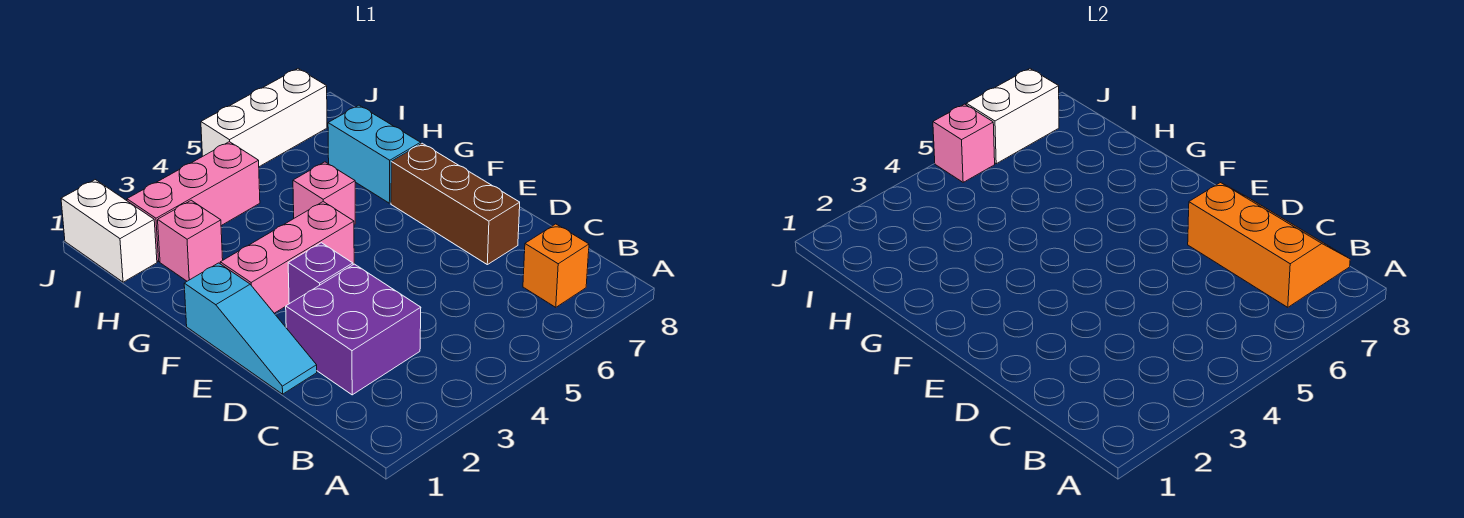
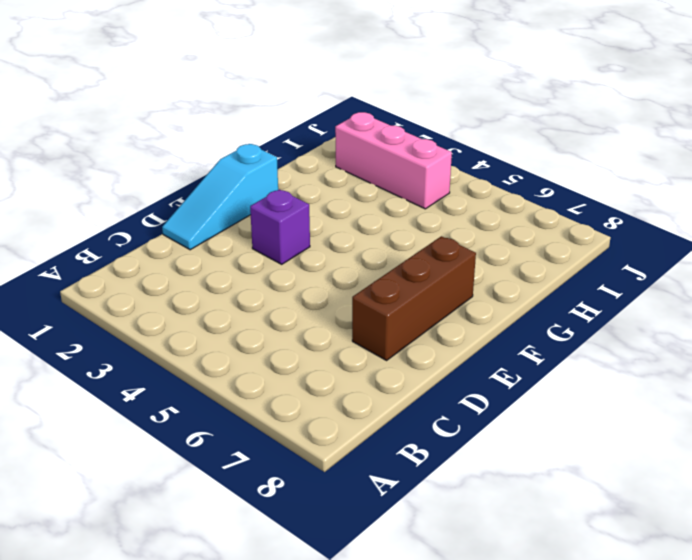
none -> orange brick B7 level 1
none -> purple brick C2:D3 level 1
none -> pink brick F2:F4 level 1

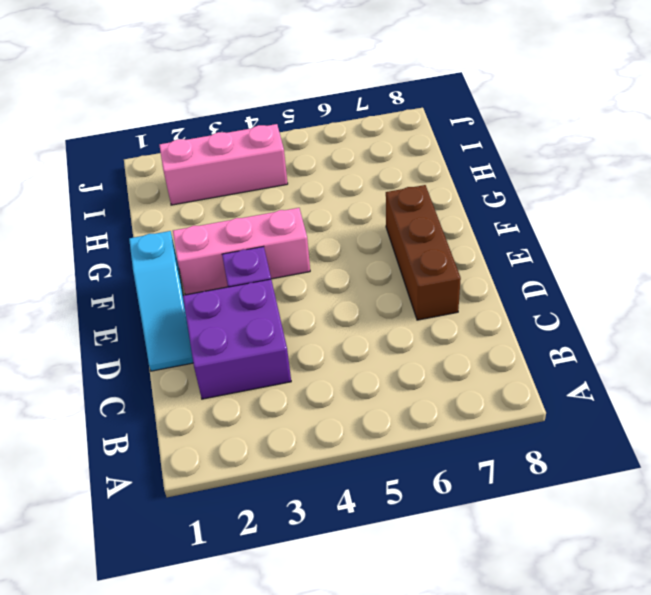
none -> orange brick B7 level 1
none -> pink brick G5 level 1
none -> cyan brick G7:H7 level 1

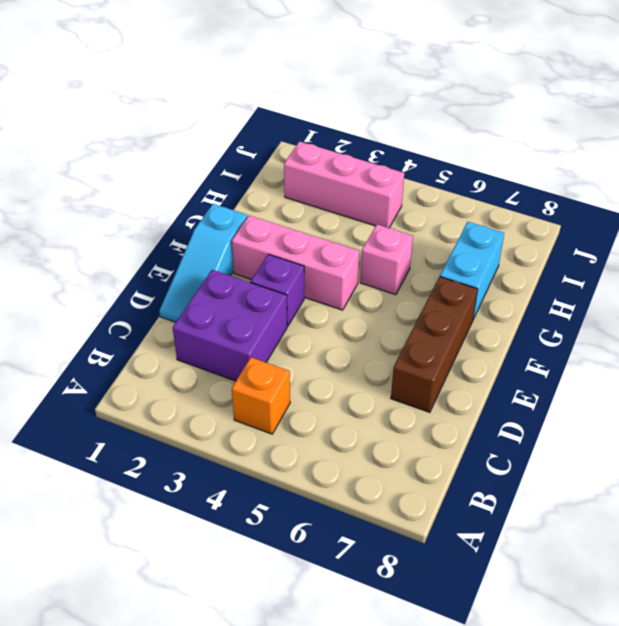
orange brick B4 level 1 -> orange brick B7 level 1
none -> pink brick H2 level 1
none -> white brick I1:J1 level 1
none -> white brick J5:J7 level 1

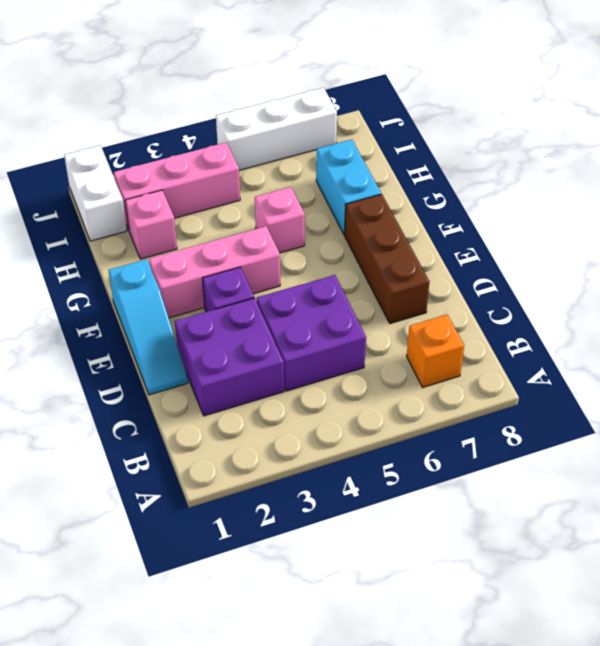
purple brick C4:D5 level 1 -> none
none -> orange slope B7:D8 level 2 top 7
none -> pink brick J5 level 2
none -> white brick J6:J7 level 2

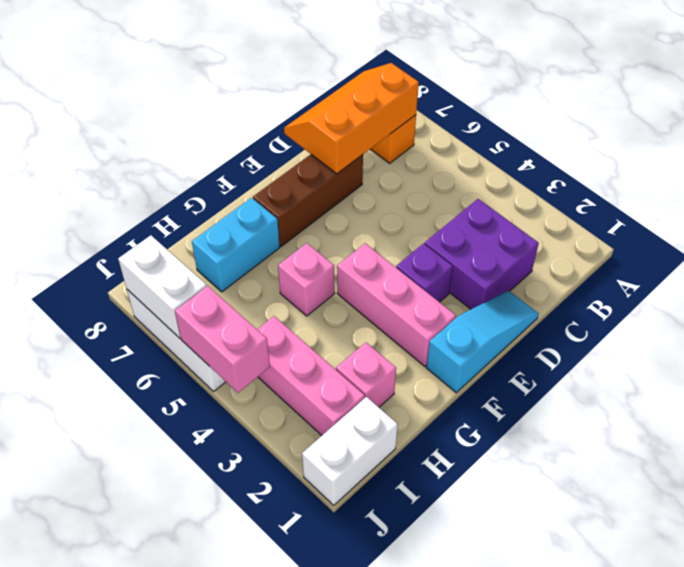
pink brick J4:J5 level 2 -> pink brick J5 level 2

